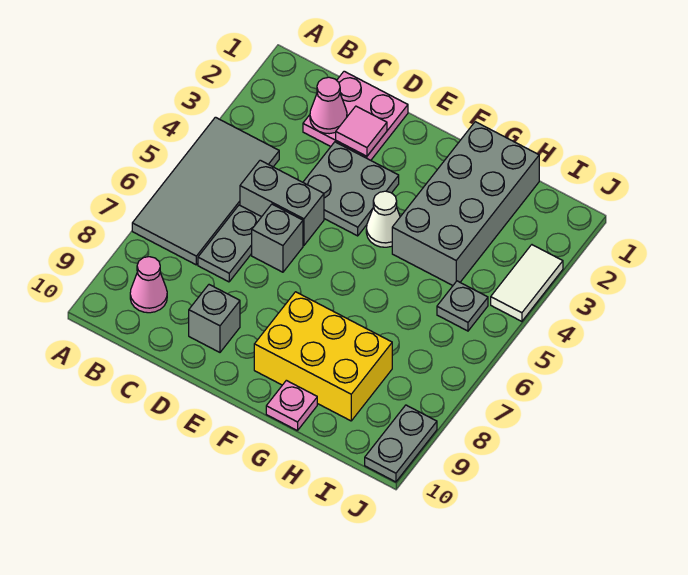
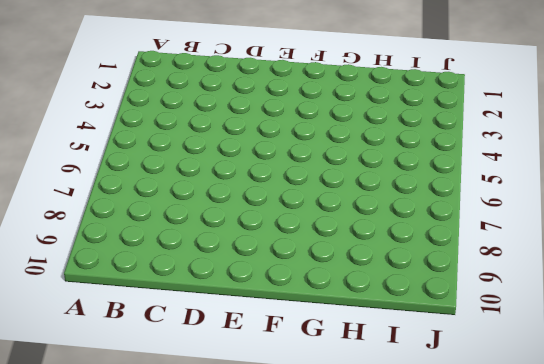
none -> grey tile A4:B7 level 1
none -> pink cone B9 level 1
none -> pink plate C1:D2 level 1

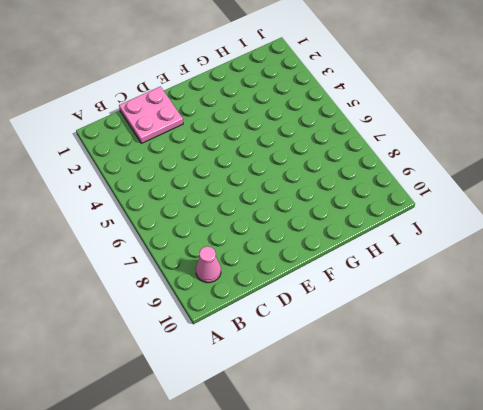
none -> grey tile A4:B7 level 1
none -> grey brick C5:D5 level 1
none -> grey plate C6:C7 level 1

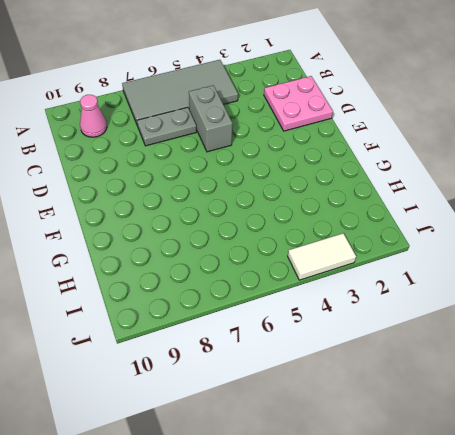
none -> grey plate D3:E4 level 1
none -> grey brick D6 level 1
none -> grey brick D9 level 1

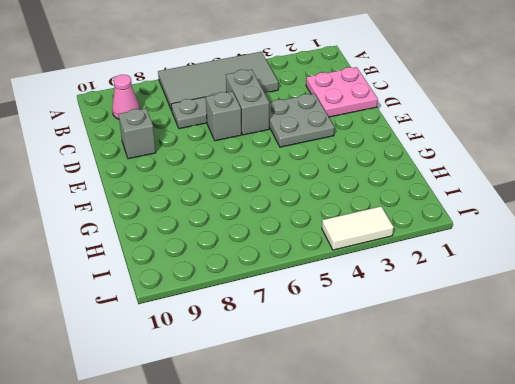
none -> white cone F4 level 1
none -> yellow brick F8:H9 level 1
none -> grey brick G1:H4 level 1

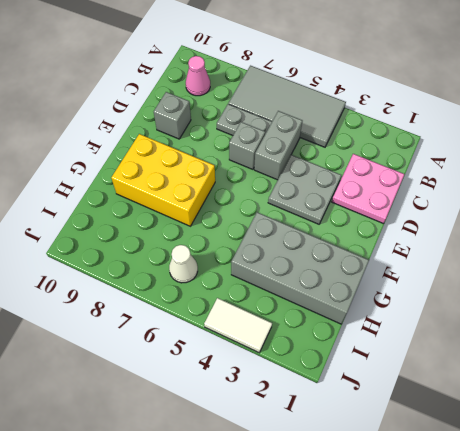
yellow brick F7:G9 level 1 -> yellow brick F8:H9 level 1
white cone I6 level 1 -> white cone F4 level 1
none -> pink plate G10 level 1
none -> grey plate I5 level 1
none -> grey plate J9:J10 level 1

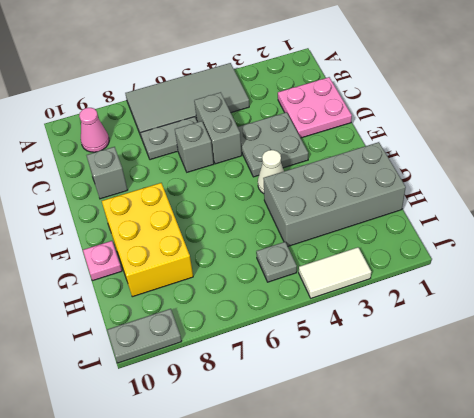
none -> pink cone C2 level 2
none -> pink tile D2 level 2

